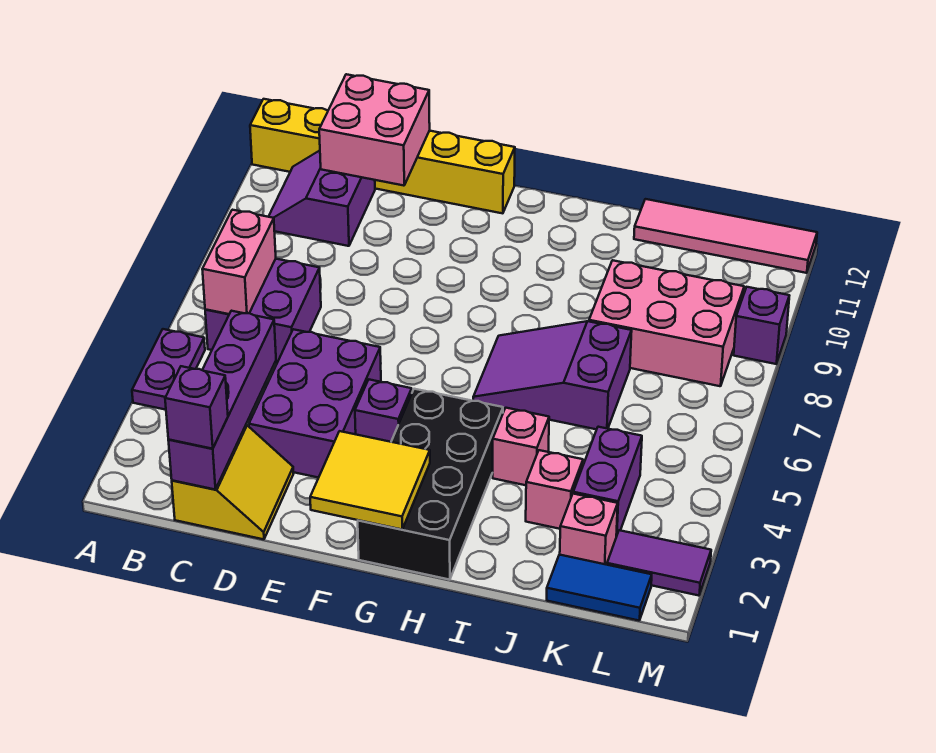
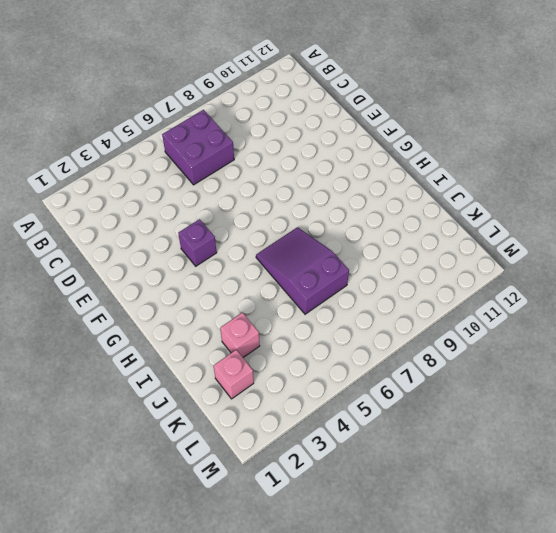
none -> purple plate A4:A5 level 1
none -> yellow brick A12:F12 level 1
none -> purple slope B10:C11 level 1 top C

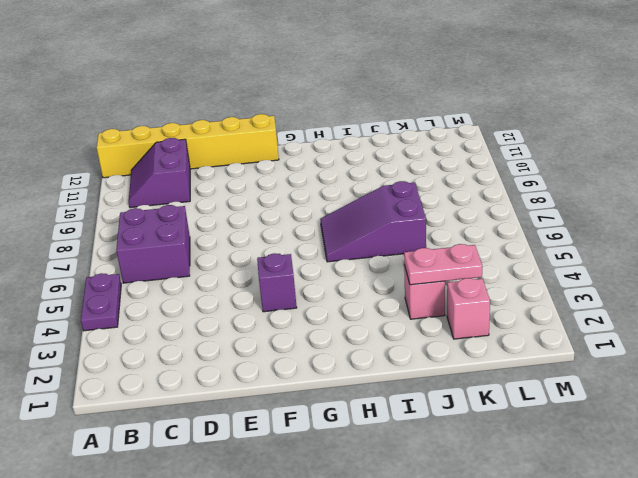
pink plate J3:K3 level 2 -> none
none -> yellow slope C1:D2 level 1 top C
none -> purple brick D3:E5 level 1
none -> black brick G1:H4 level 1

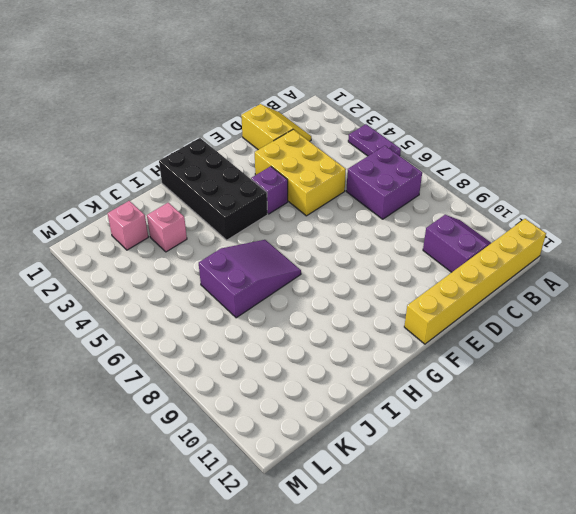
yellow slope C1:D2 level 1 top D -> yellow slope C1:D2 level 1 top C
yellow brick D3:E5 level 1 -> purple brick D3:E5 level 1
none -> pink brick I4 level 1
none -> pink brick J8:L9 level 1
none -> pink tile J12:M12 level 1

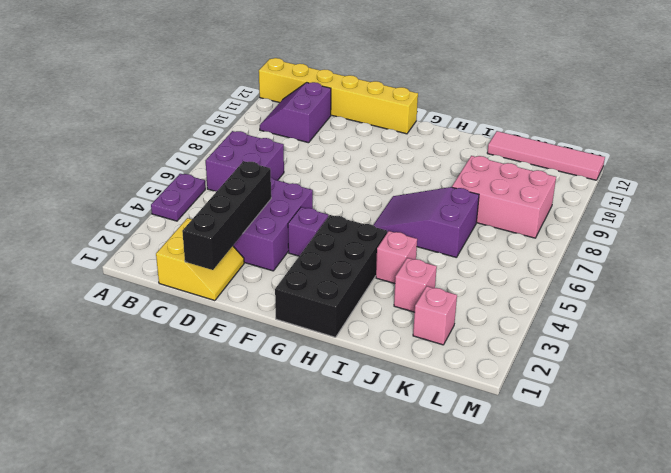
black brick D1:D4 level 2 -> none
none -> blue tile K1:L1 level 1
none -> purple brick K3:K4 level 1
none -> purple tile L2:M2 level 1

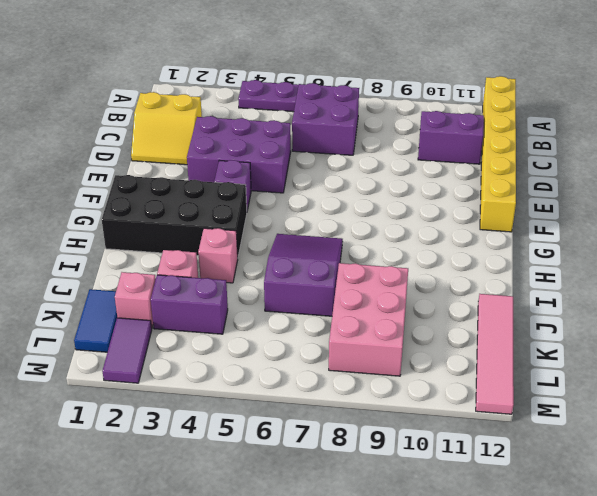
none -> purple brick M9 level 1
none -> pink brick B6:B7 level 2
none -> purple brick C1:C4 level 2

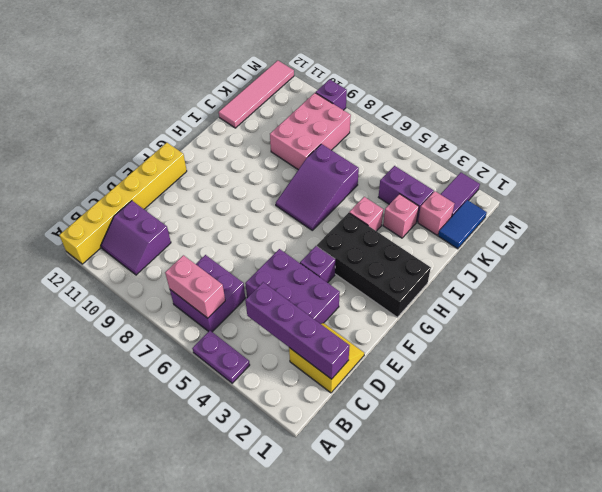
none -> pink brick C11:D12 level 2
none -> yellow tile F1:G2 level 2
none -> purple brick C1 level 3

